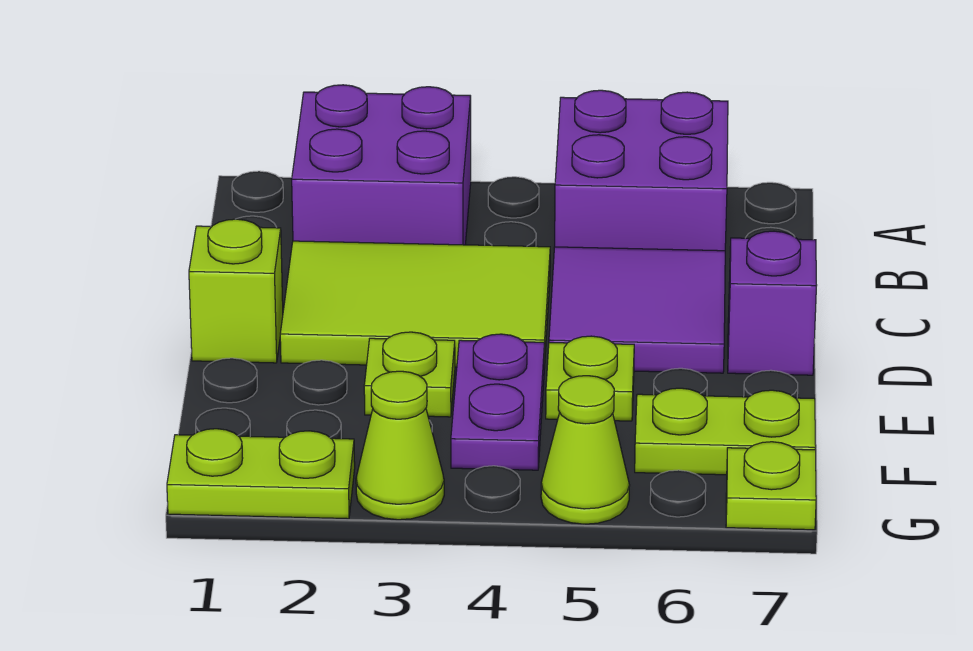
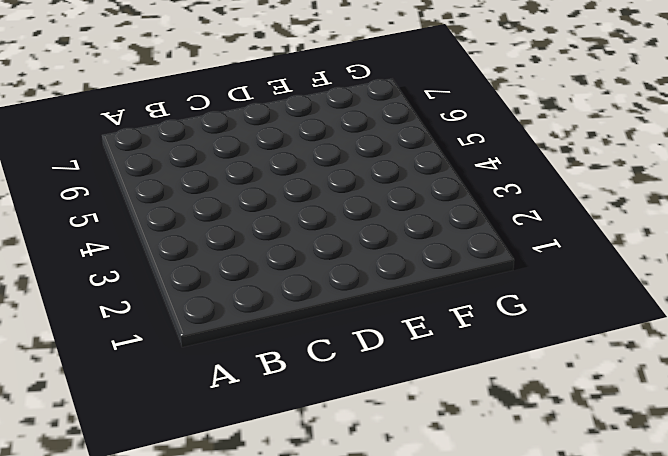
none -> purple brick A2:B3 level 1
none -> purple brick A5:B6 level 1
none -> lime tile C2:D4 level 1

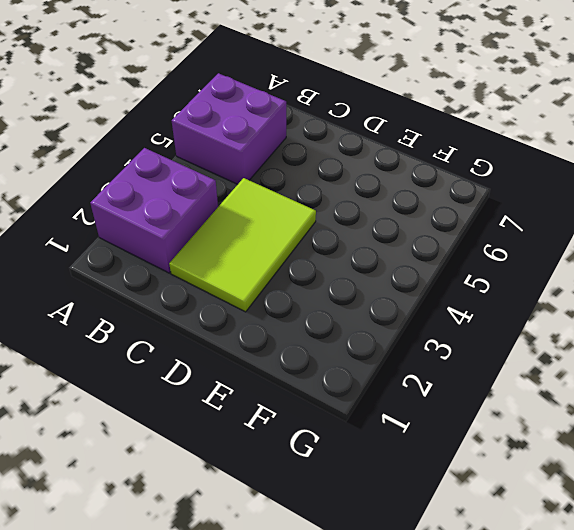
none -> purple tile C5:D6 level 1
none -> lime brick D1 level 1
none -> purple brick D7 level 1

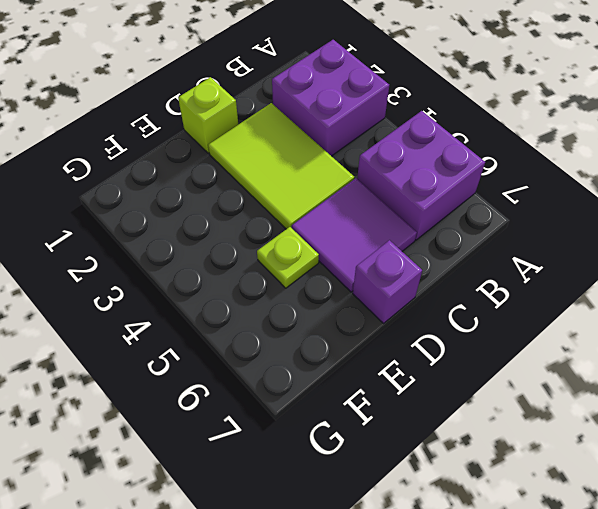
none -> lime plate E3 level 1
none -> purple plate E4:F4 level 1
none -> lime plate F6:F7 level 1

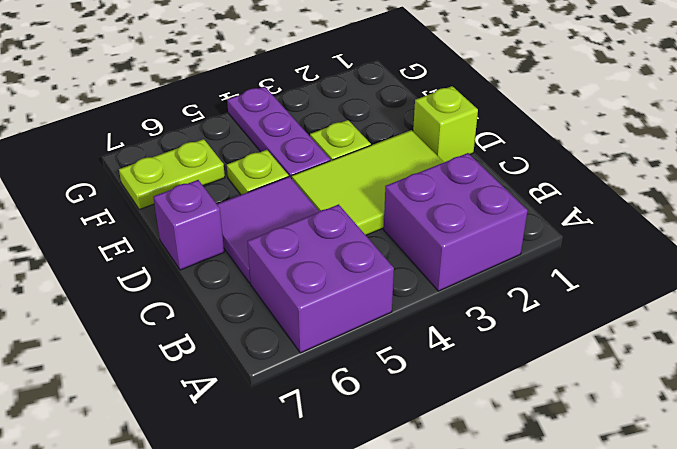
purple plate E4:G4 level 1 -> purple plate E4:F4 level 1
none -> lime plate G1:G2 level 1
none -> lime cone G3 level 1
none -> lime cone G5 level 1

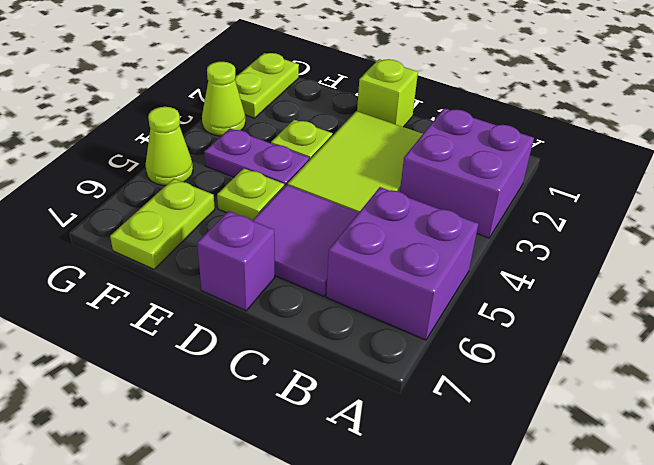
none -> lime plate G7 level 1

